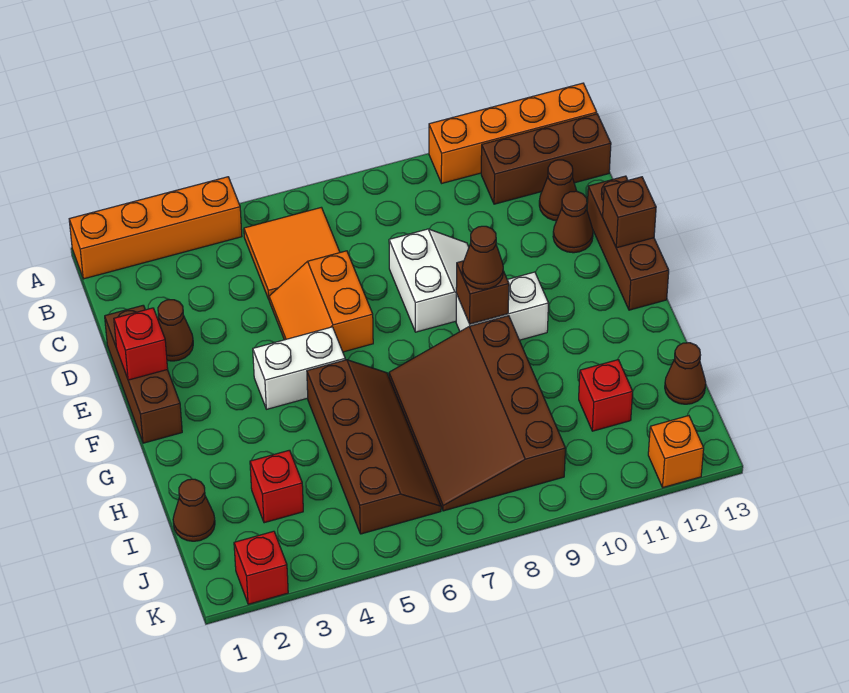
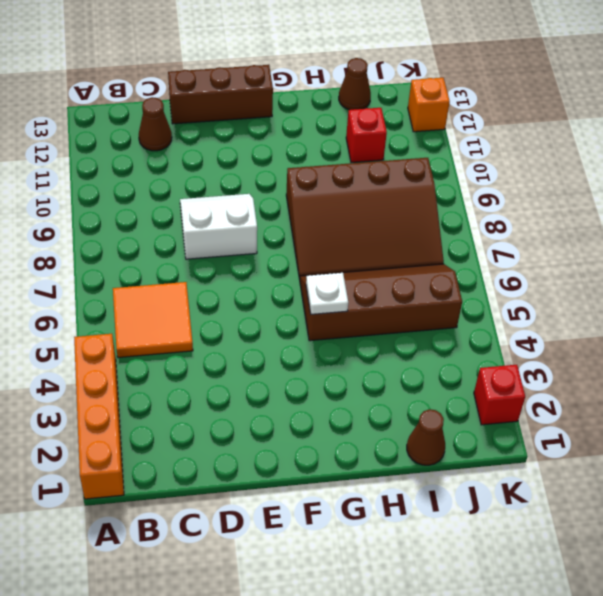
white plate G5 level 2 -> none
none -> orange brick A10:A13 level 1
none -> brown brick B11:B13 level 1
none -> brown brick D1:F1 level 1

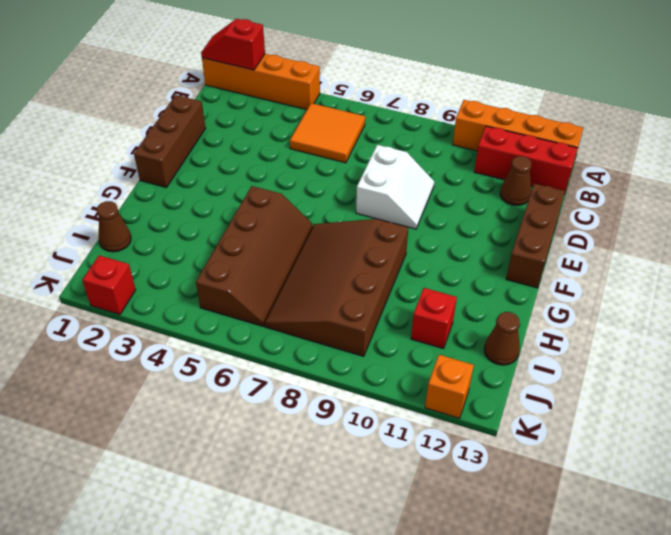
red slope A1:A2 level 2 top 2 -> none
red brick B11:B13 level 1 -> brown brick B11:B13 level 1
none -> brown cone D2 level 1
none -> orange slope D5:E6 level 1 top 6
none -> brown cone D12 level 1

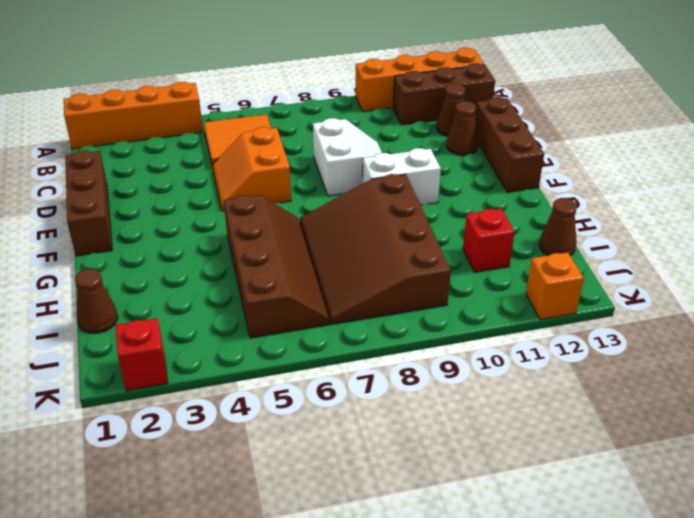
none -> brown cone D2 level 1
none -> white brick F4:F5 level 1
none -> red brick I3 level 1

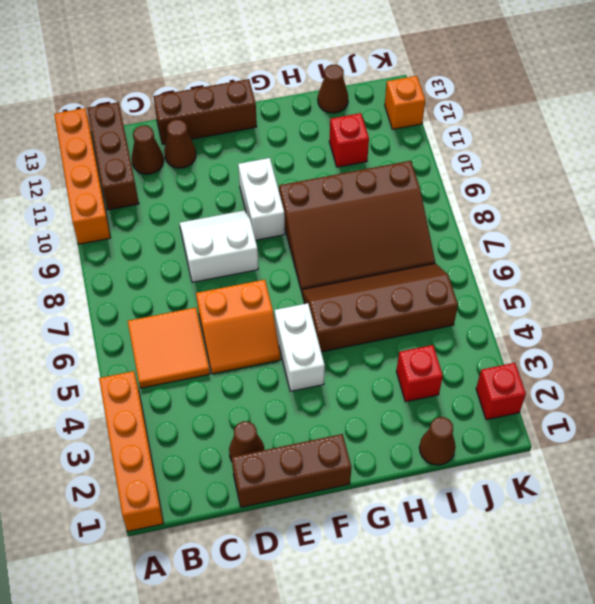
none -> red brick E1 level 2
none -> brown brick E13 level 2
none -> brown brick F9 level 2

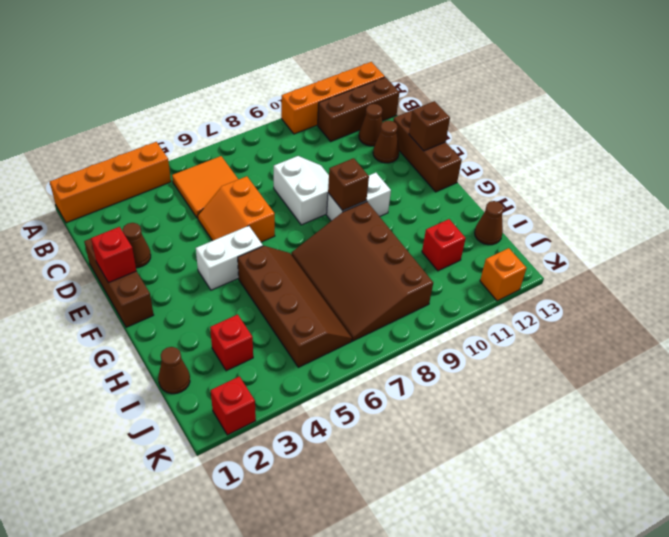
none -> brown cone F9 level 3

